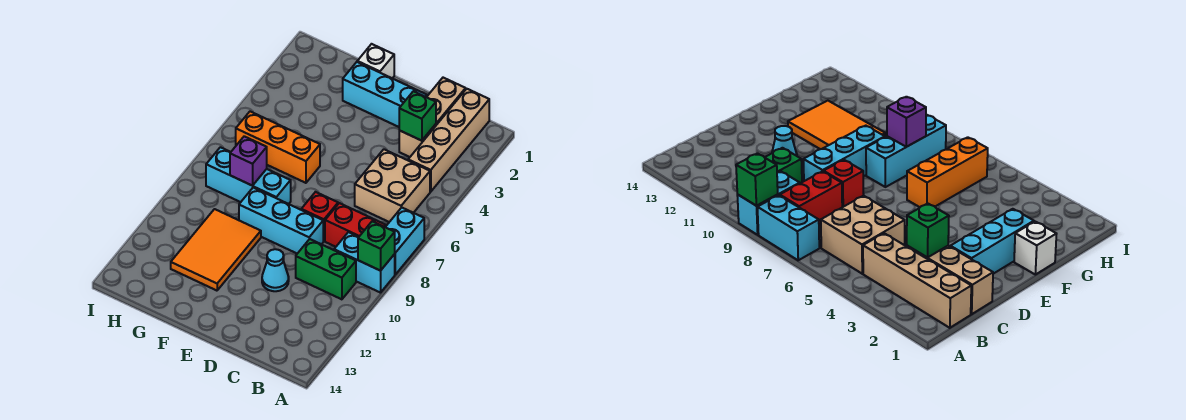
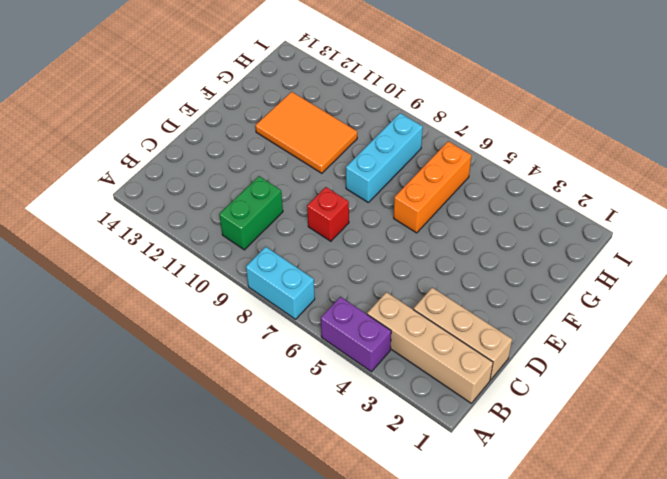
purple brick A4:A5 level 1 -> none
none -> cyan brick A9:B9 level 1
none -> tan brick B5:C6 level 1
none -> red brick B8:C8 level 1

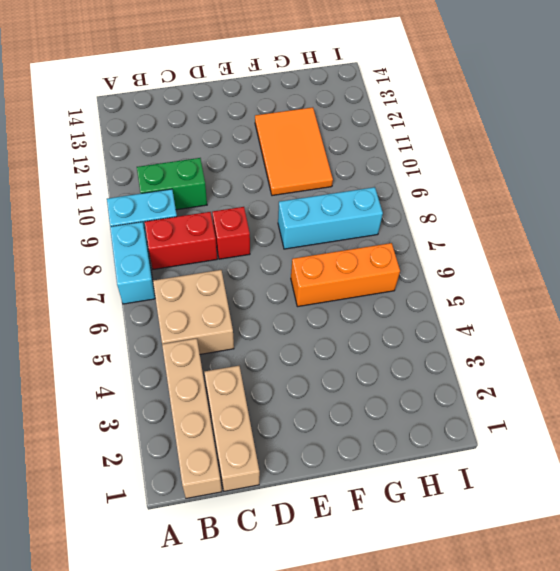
none -> cyan brick D2:F2 level 1
none -> cyan brick D9:F9 level 1
none -> cyan cone D11 level 1

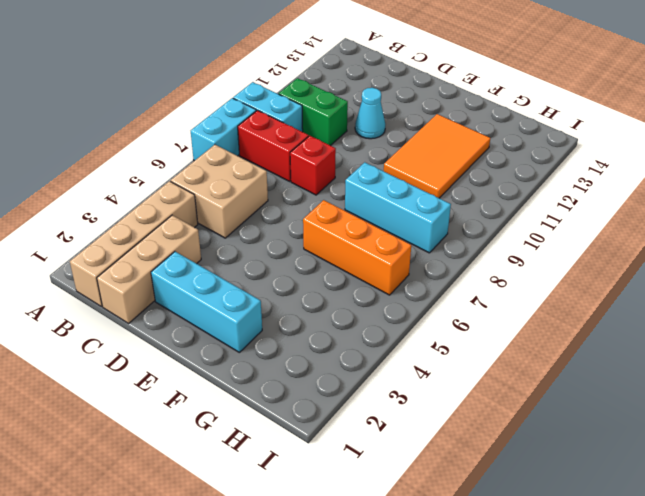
none -> cyan brick D9:F9 level 1
none -> white brick F1 level 1
none -> green brick A9 level 2

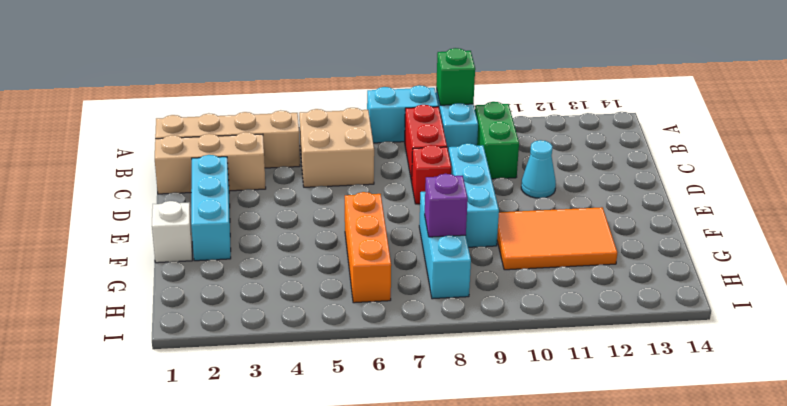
none -> green brick C3 level 2

